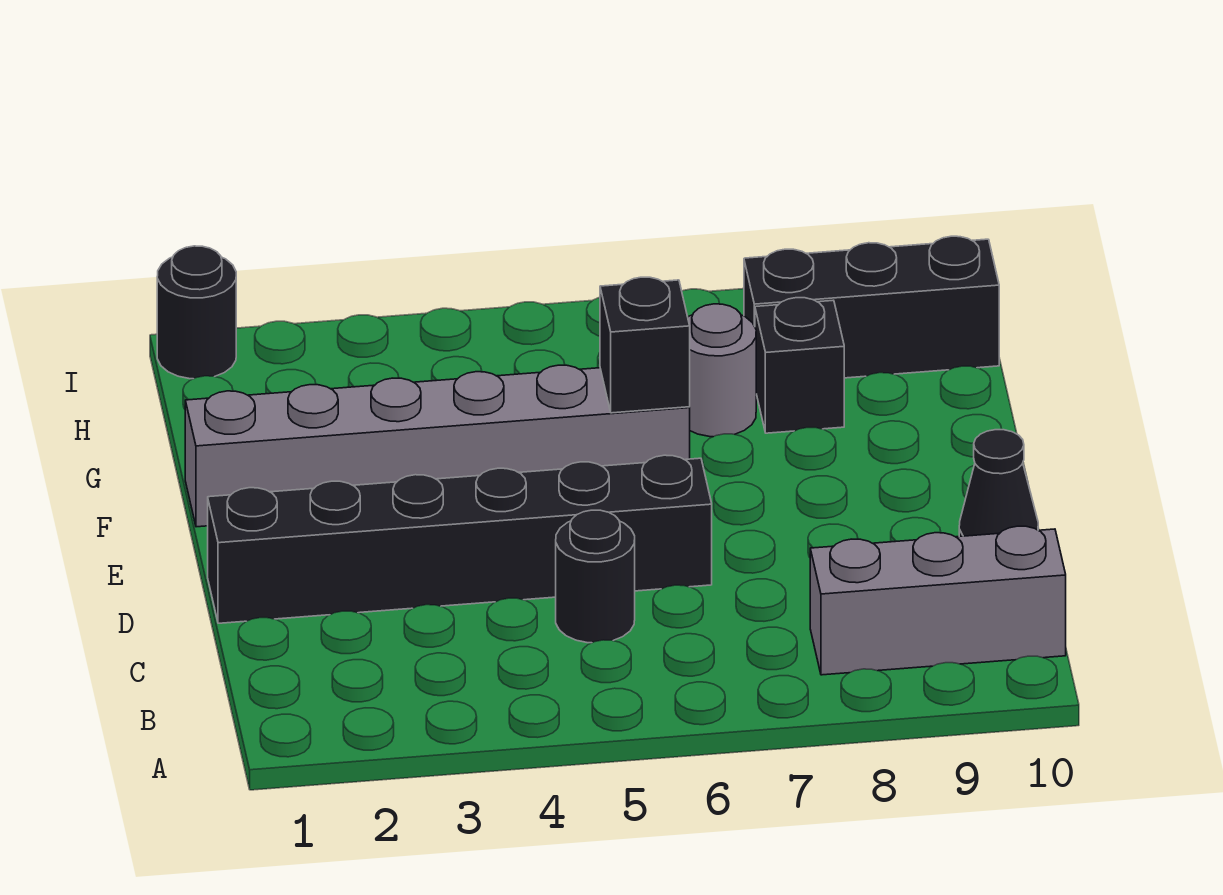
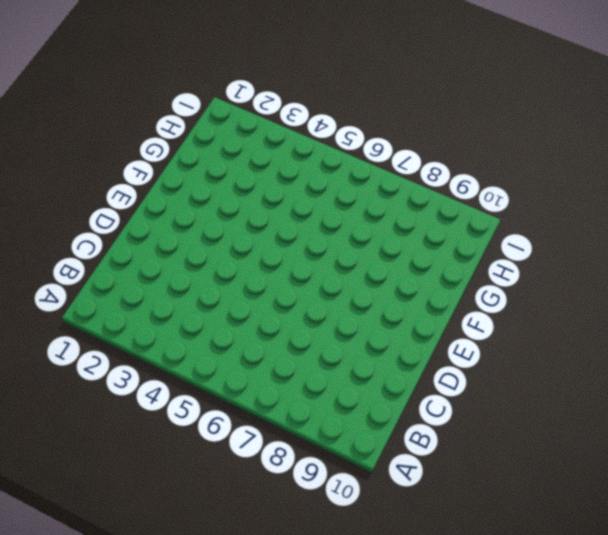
none -> grey brick B8:B10 level 1
none -> black round brick C5 level 1

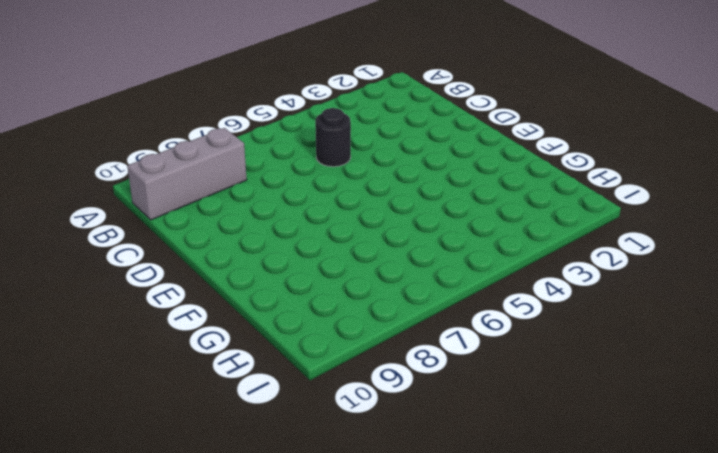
none -> black brick D1:D6 level 1
none -> black cone D10 level 1

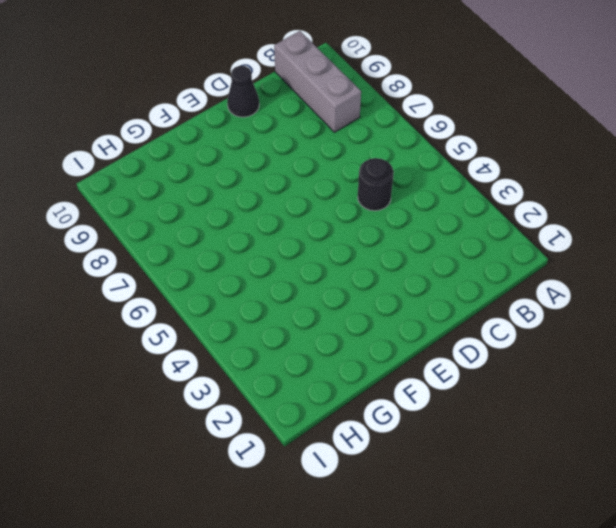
none -> black brick D1:D6 level 1
none -> grey brick F1:F6 level 1

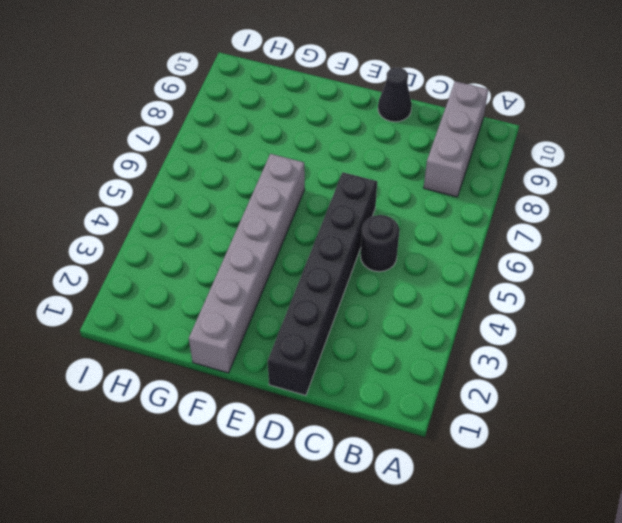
none -> grey round brick G7 level 1
none -> black brick G8 level 1

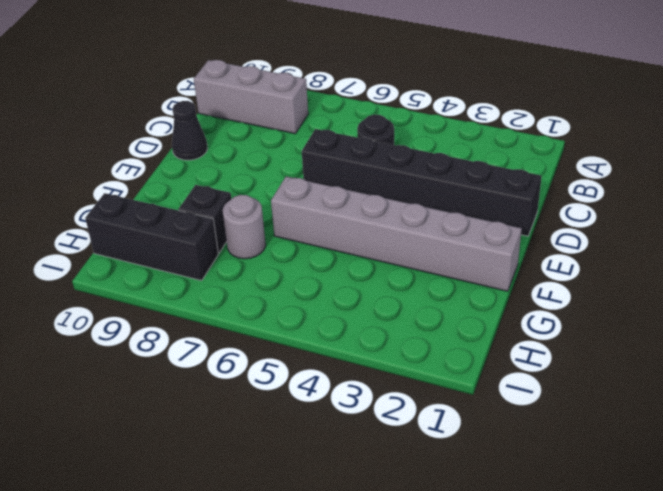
none -> black round brick I1 level 1
none -> black brick F6 level 2

